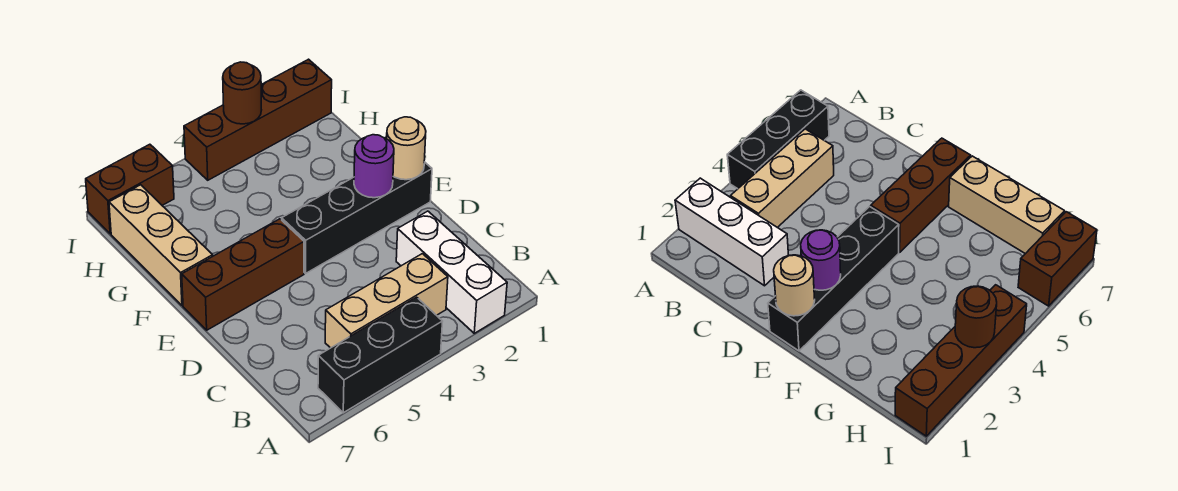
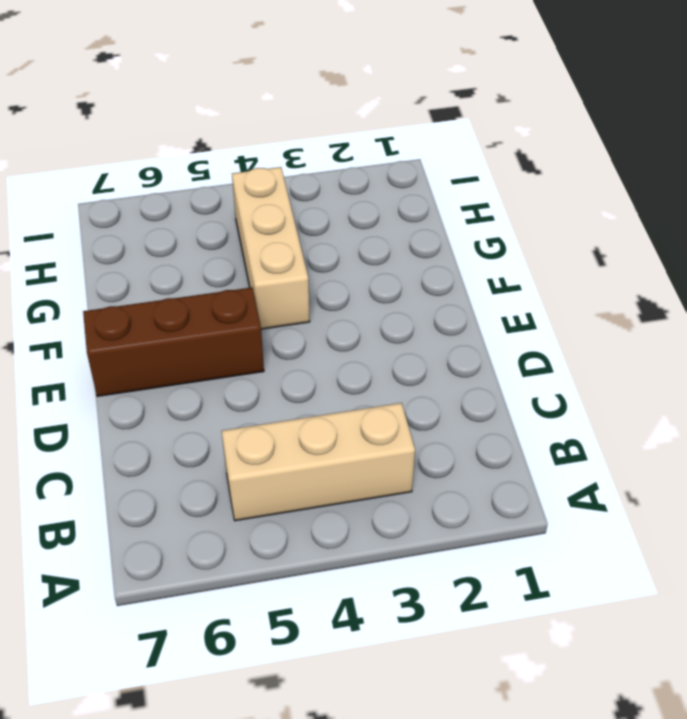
tan brick F4:H4 level 1 -> tan brick F7:H7 level 1
none -> white brick A2:C2 level 1
none -> black brick A4:A6 level 1

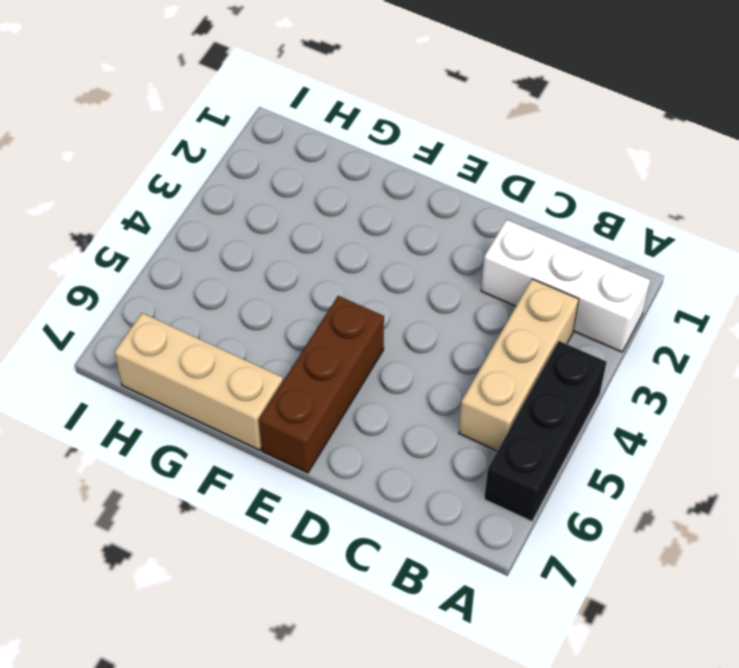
none -> black brick E1:E4 level 1
none -> brown brick I1:I4 level 1

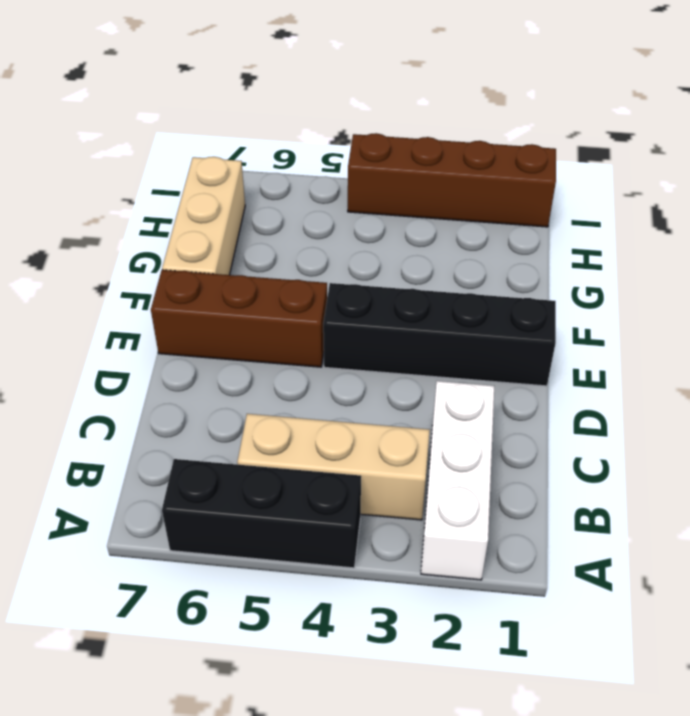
none -> brown brick I6:I7 level 1
none -> tan round brick E1 level 2

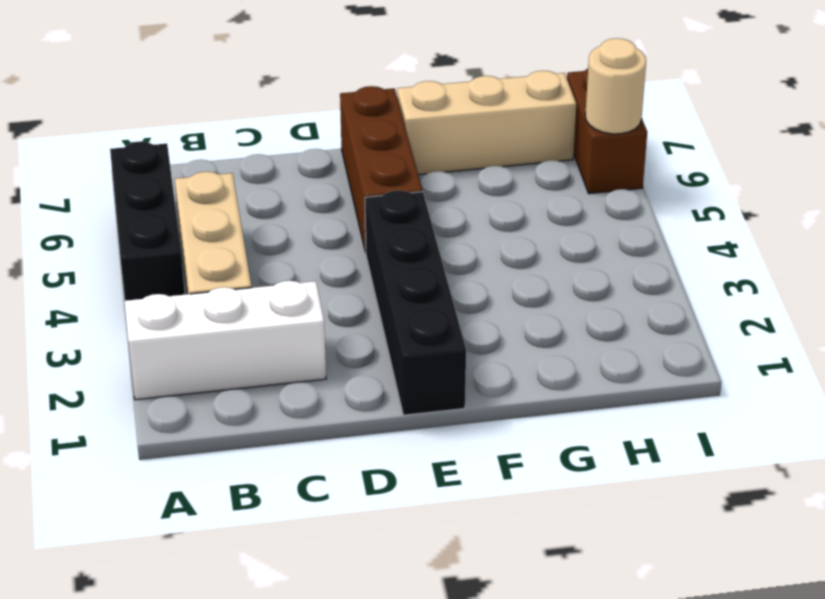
tan round brick I6 level 2 -> tan round brick E1 level 2
none -> brown brick I1:I4 level 1
none -> purple round brick E2 level 2

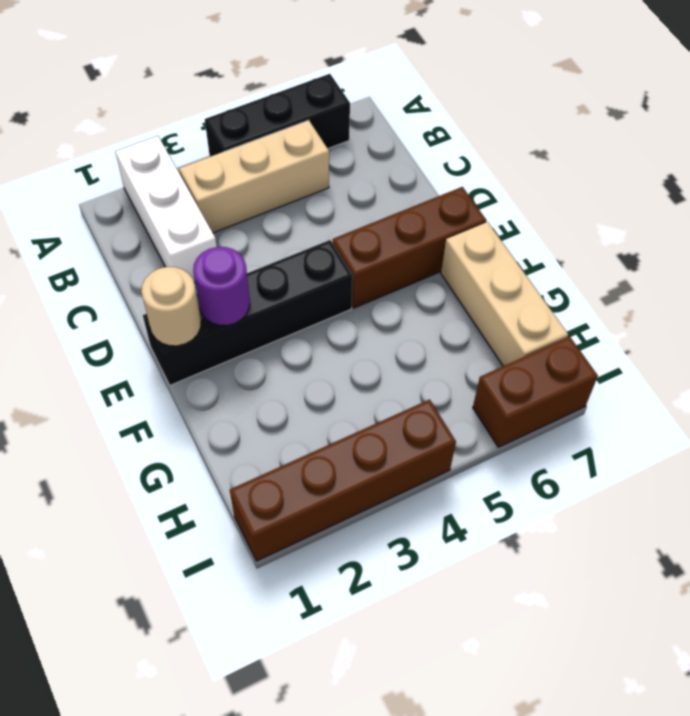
none -> brown round brick I3 level 2

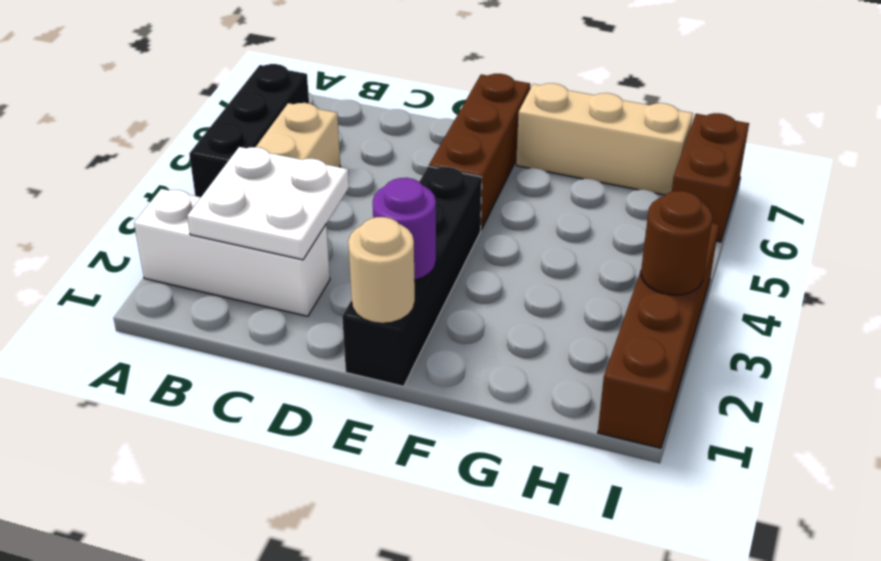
white plate B2:C3 level 2 -> none

